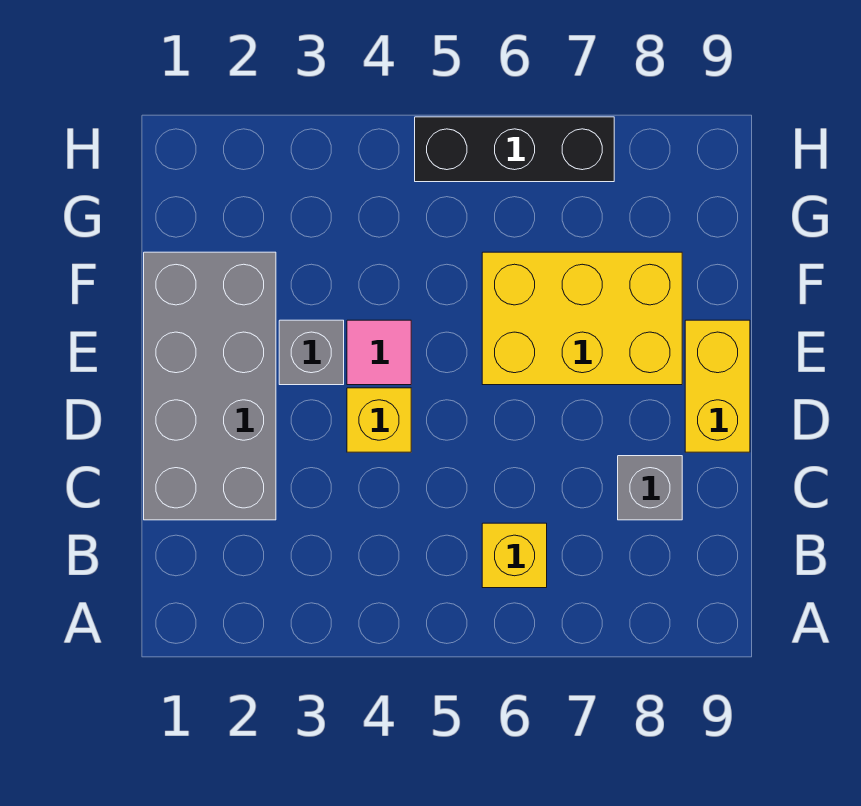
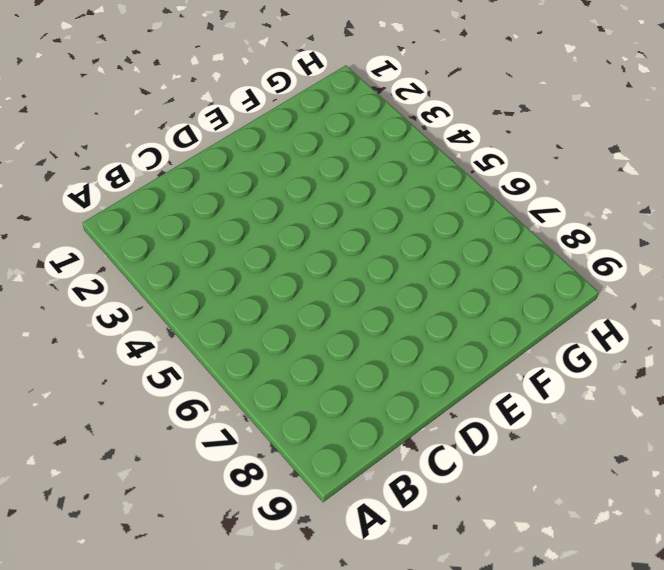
none -> yellow brick B6 level 1
none -> grey brick C1:F2 level 1

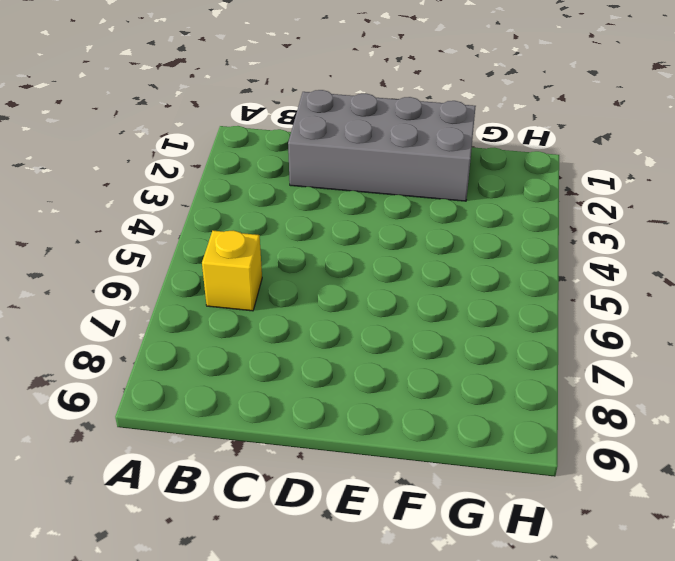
none -> grey brick C8 level 1
none -> yellow brick D4 level 1

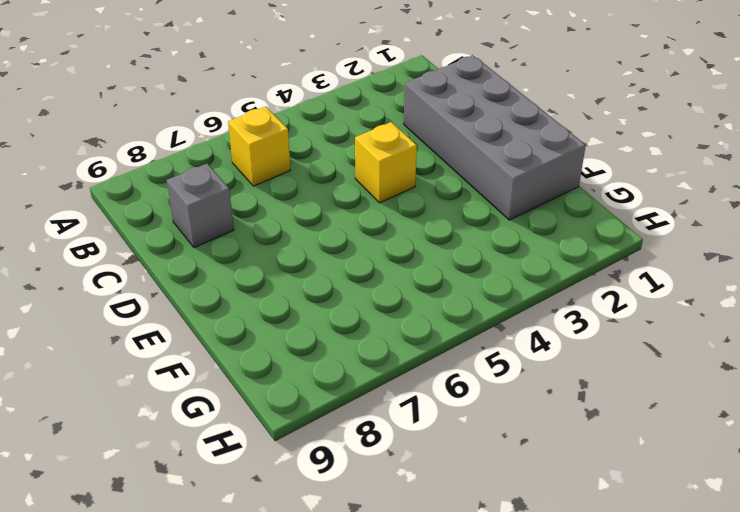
none -> yellow brick D9:E9 level 1
none -> grey brick E3 level 1

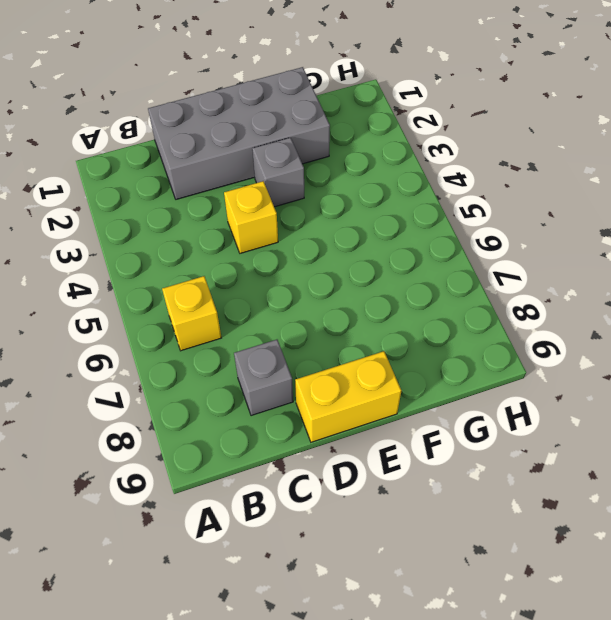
none -> pink tile E4 level 1
none -> yellow brick E6:F8 level 1

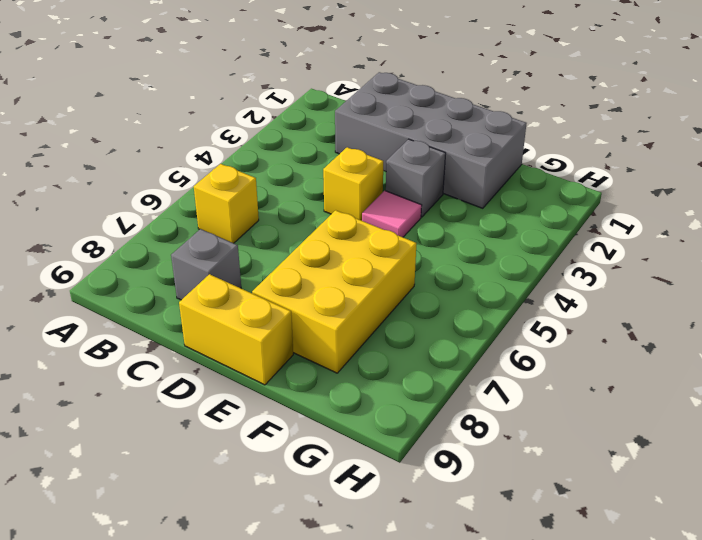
none -> black brick H5:H7 level 1

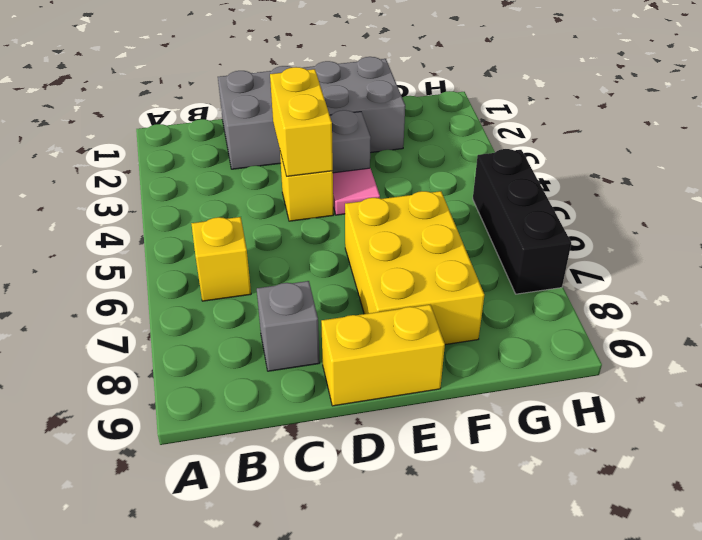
yellow brick D3:D4 level 2 -> none

